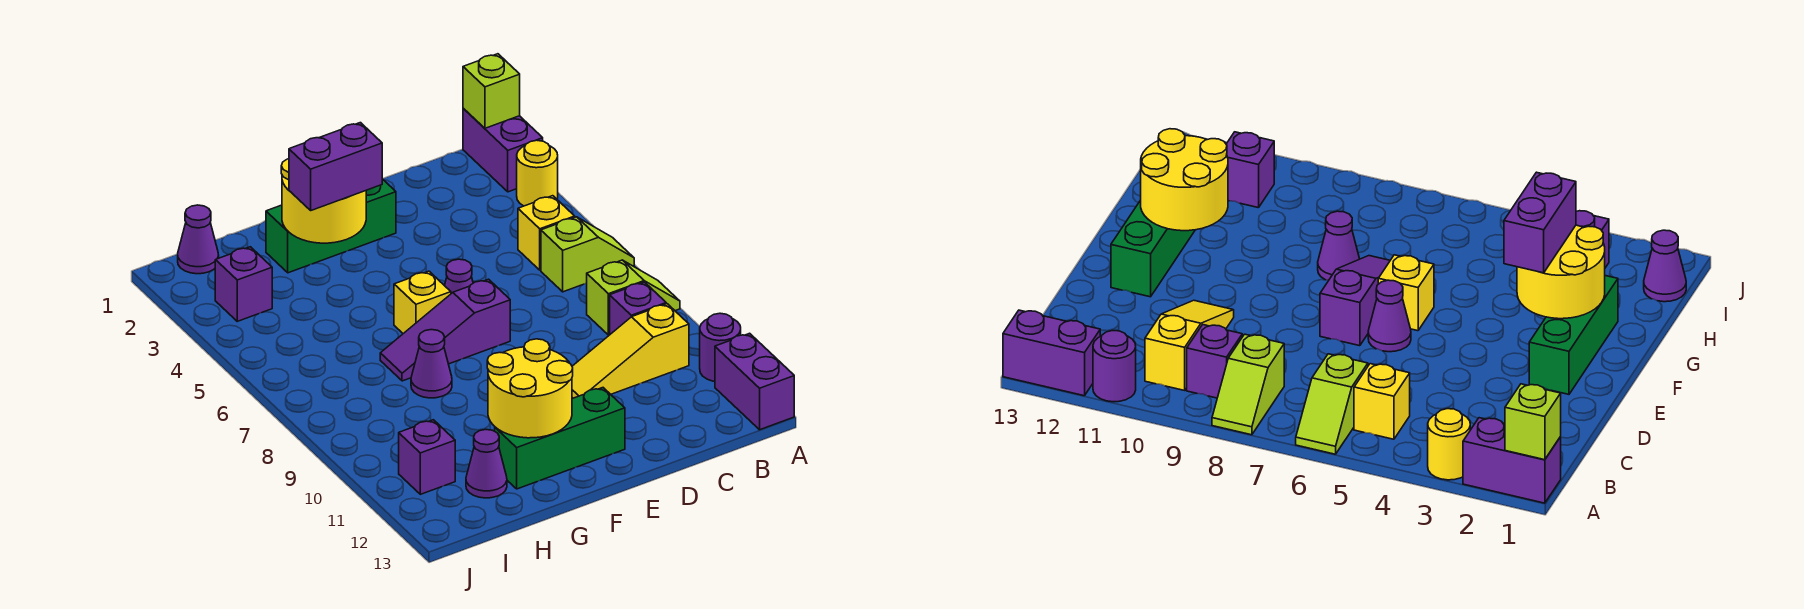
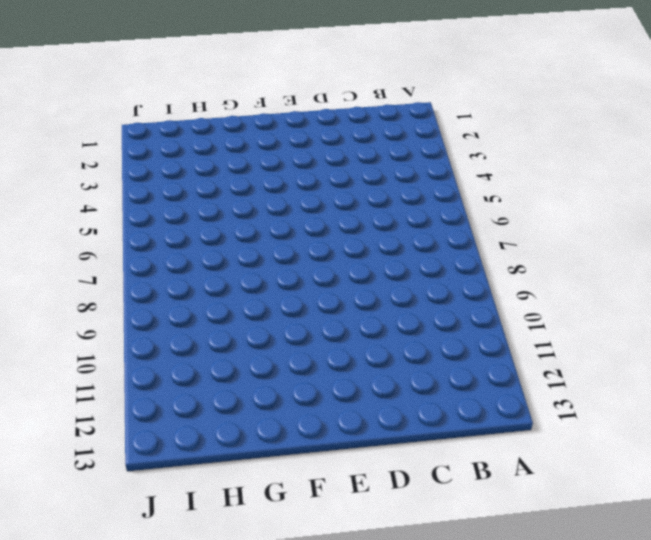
none -> purple brick A1:A2 level 1
none -> yellow round brick A3 level 1
none -> lime slope A6:B6 level 1 top B

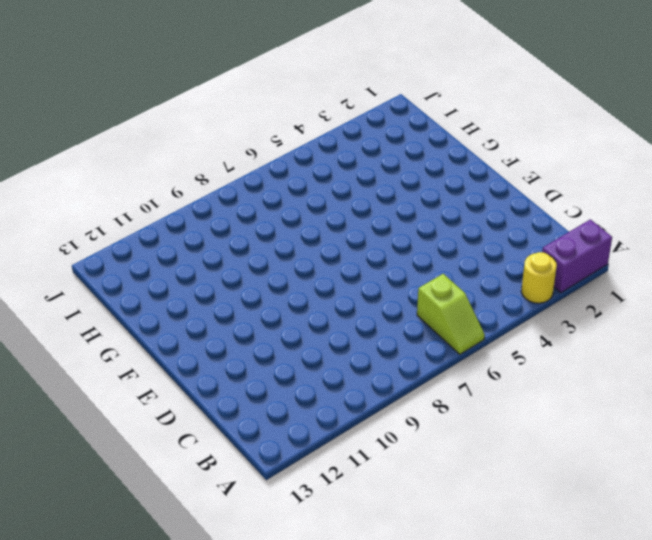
none -> lime slope A8:B8 level 1 top B
none -> purple round brick A11 level 1
none -> purple brick A12:A13 level 1

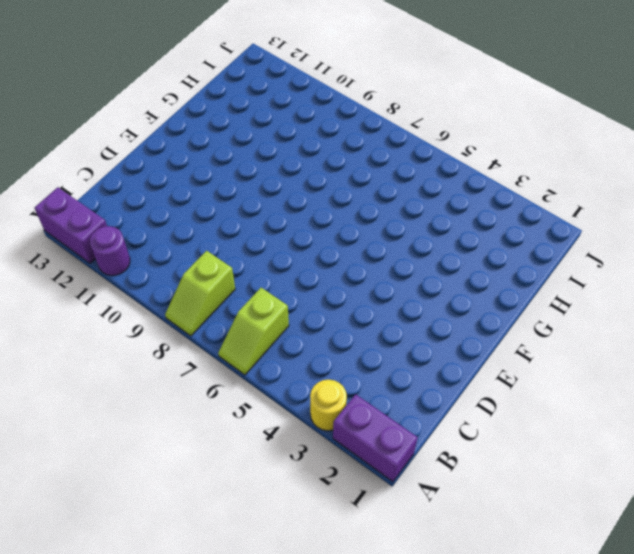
none -> yellow brick B5 level 1
none -> purple brick B9 level 1
none -> yellow slope B10:D10 level 1 top B

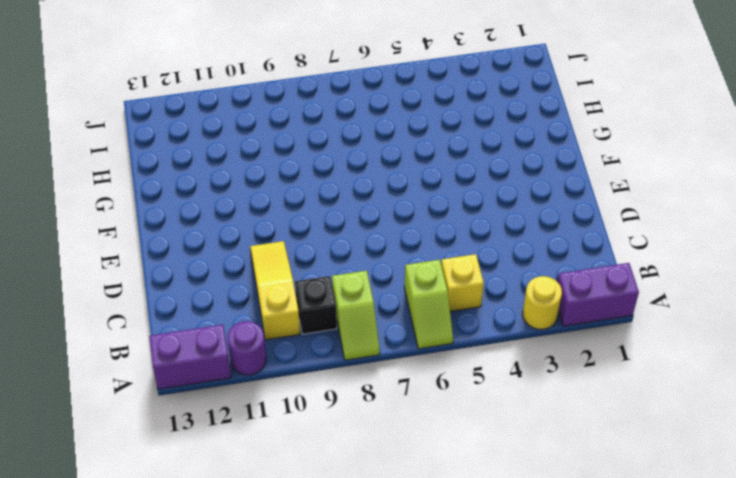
black brick B9 level 1 -> purple brick B9 level 1
none -> green brick E2:G2 level 1
none -> purple cone E6 level 1
none -> purple slope E7:G7 level 1 top E

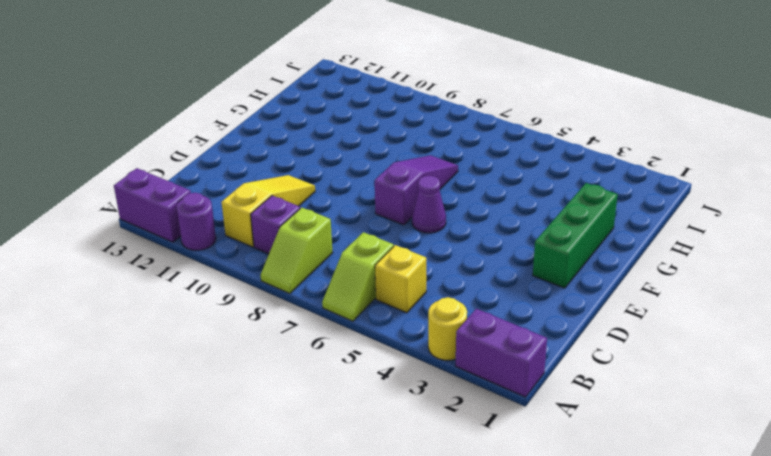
none -> green brick E12:G12 level 1
none -> yellow brick F6 level 1
none -> purple cone G8 level 1

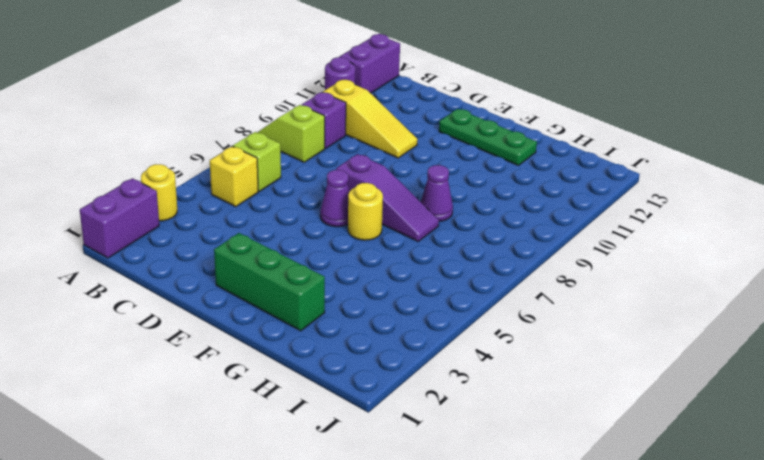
green plate E12:G12 level 1 -> green brick E12:G12 level 1
yellow round brick F6 level 1 -> yellow brick F6 level 1
none -> purple cone H12 level 1
none -> purple cone I1 level 1
none -> purple brick I3 level 1

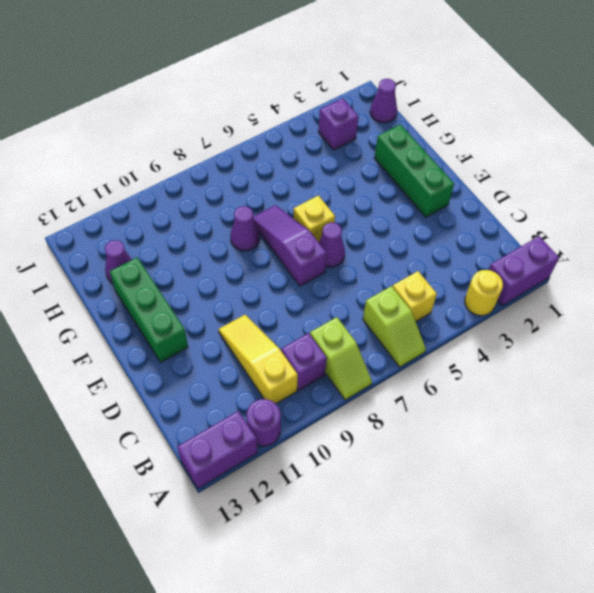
none -> purple brick I11 level 1
none -> lime brick A1 level 2
none -> yellow round brick F2:G3 level 2

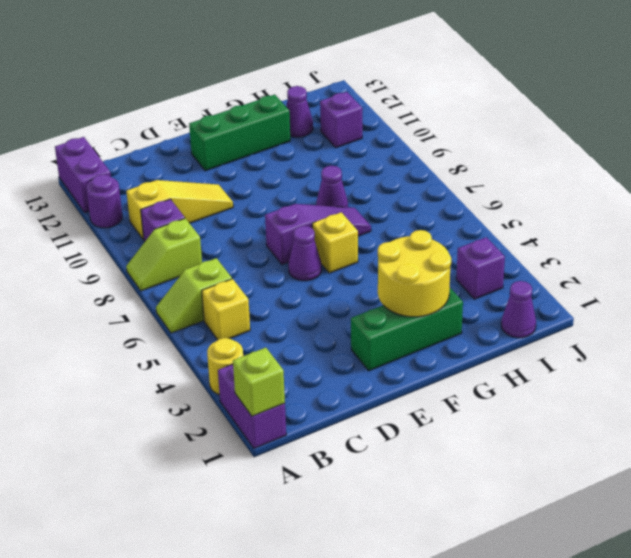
none -> yellow round brick F11:G12 level 2
none -> purple brick F3:G3 level 3

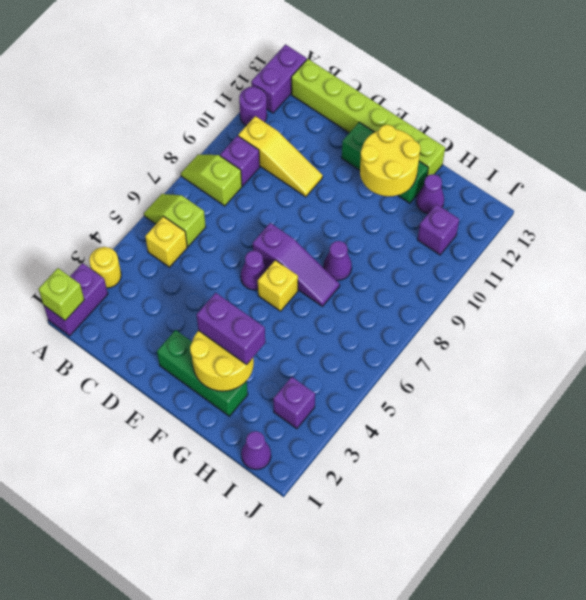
lime brick B13:G13 level 1 -> none

